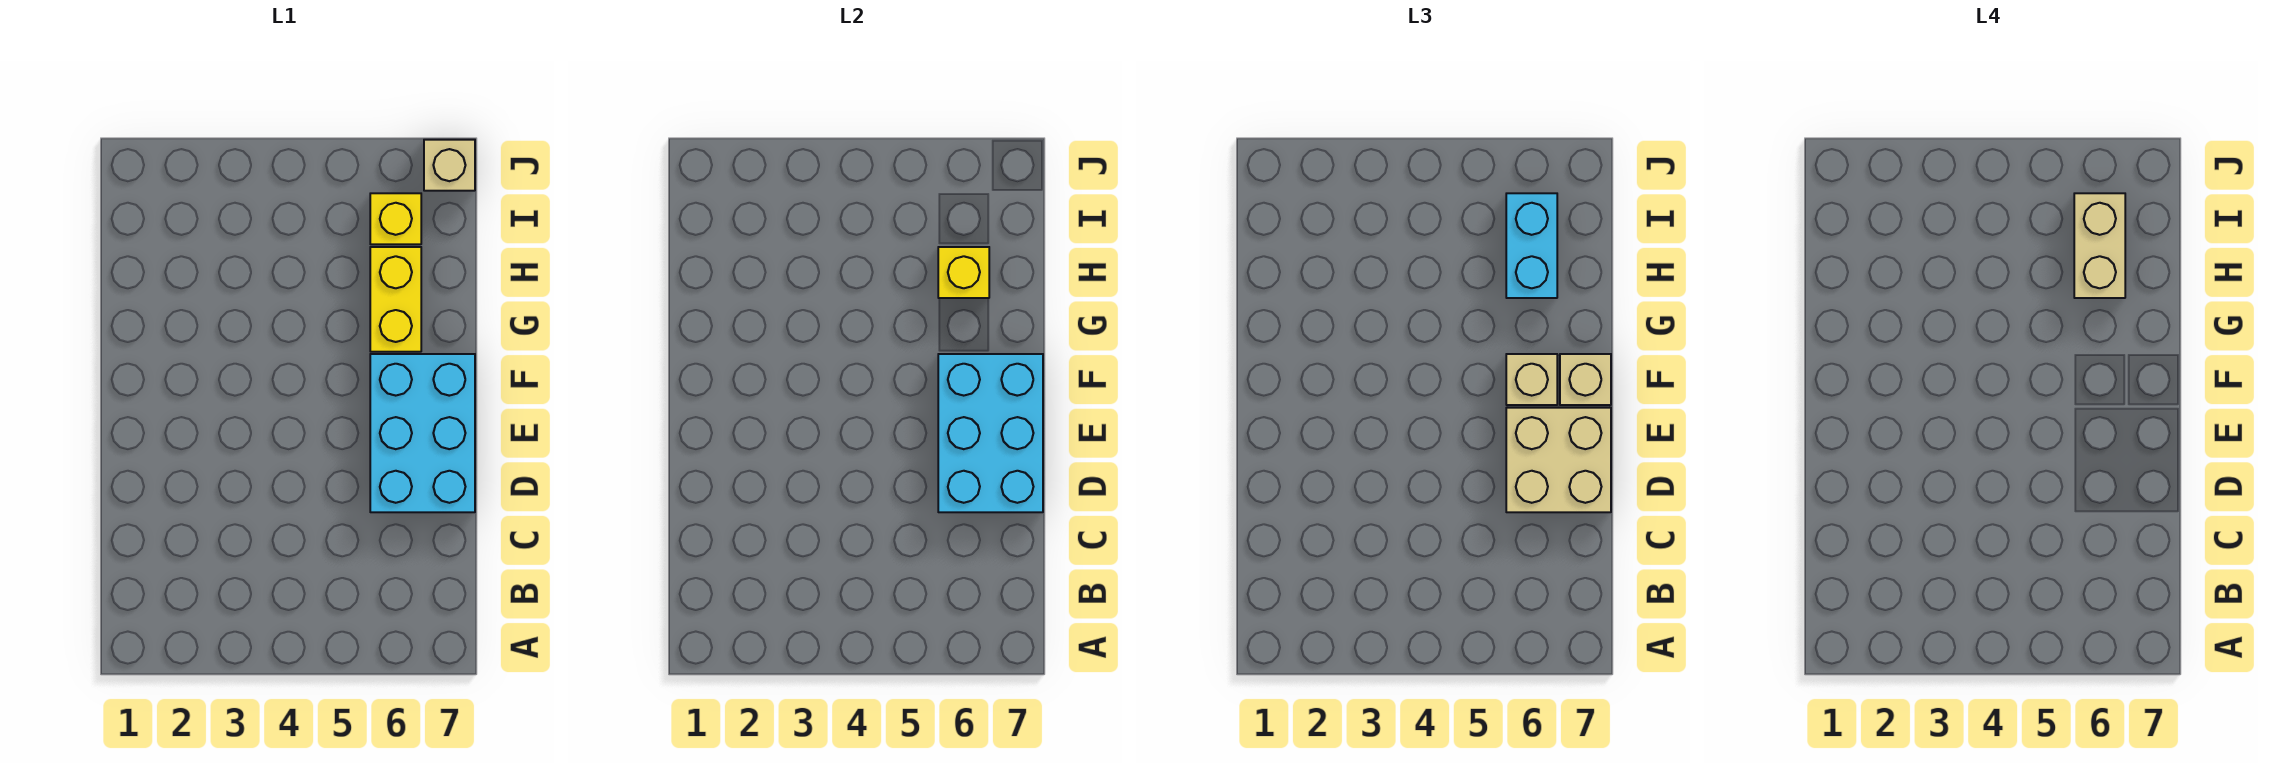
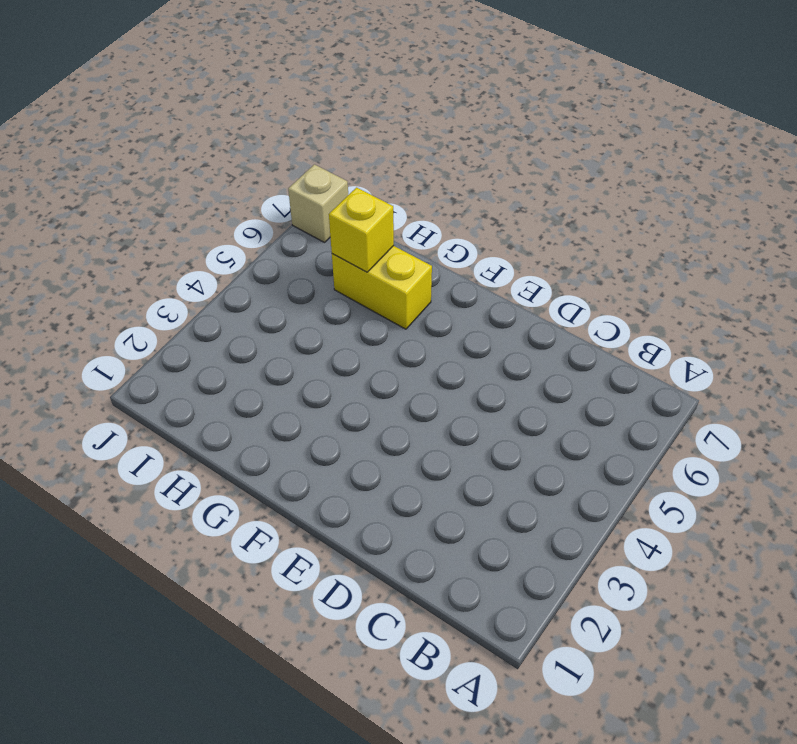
none -> cyan brick D6:F7 level 1
none -> yellow brick I6 level 1

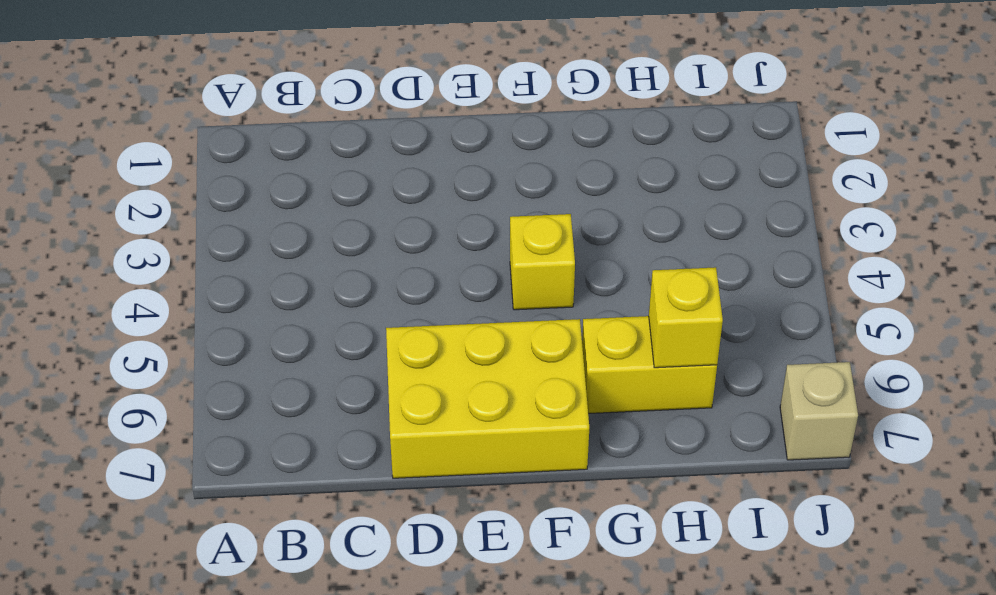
yellow brick D6:F7 level 1 -> cyan brick D6:F7 level 1
yellow brick F4 level 1 -> yellow brick I6 level 1
none -> cyan brick D6:F7 level 2
none -> tan brick D6:E7 level 3

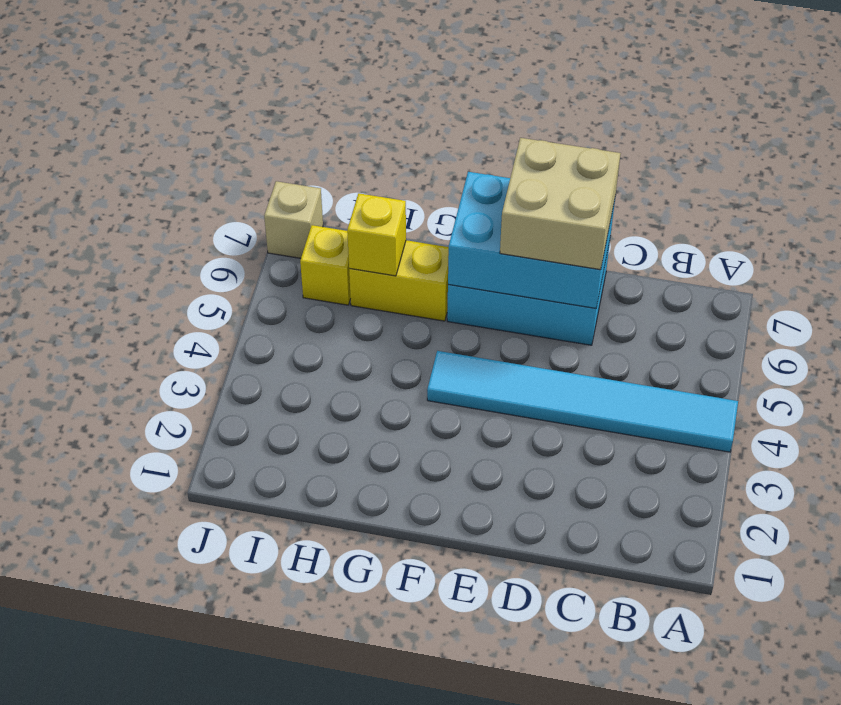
cyan tile A4:F4 level 1 -> none
none -> tan brick F6 level 3
none -> tan brick F7 level 3

